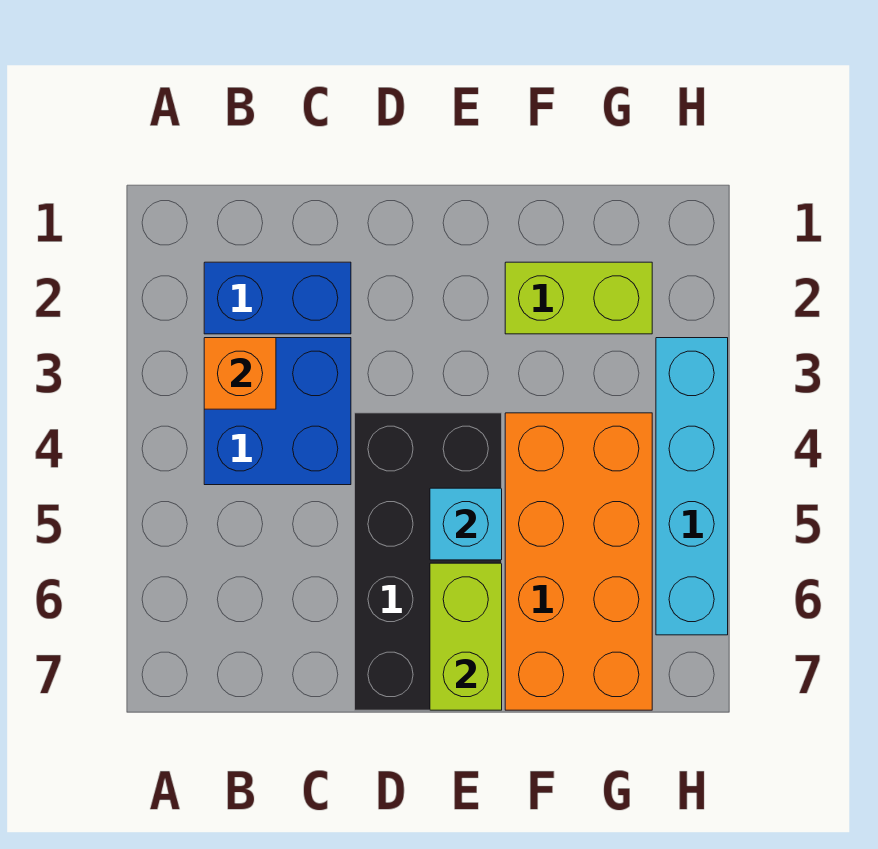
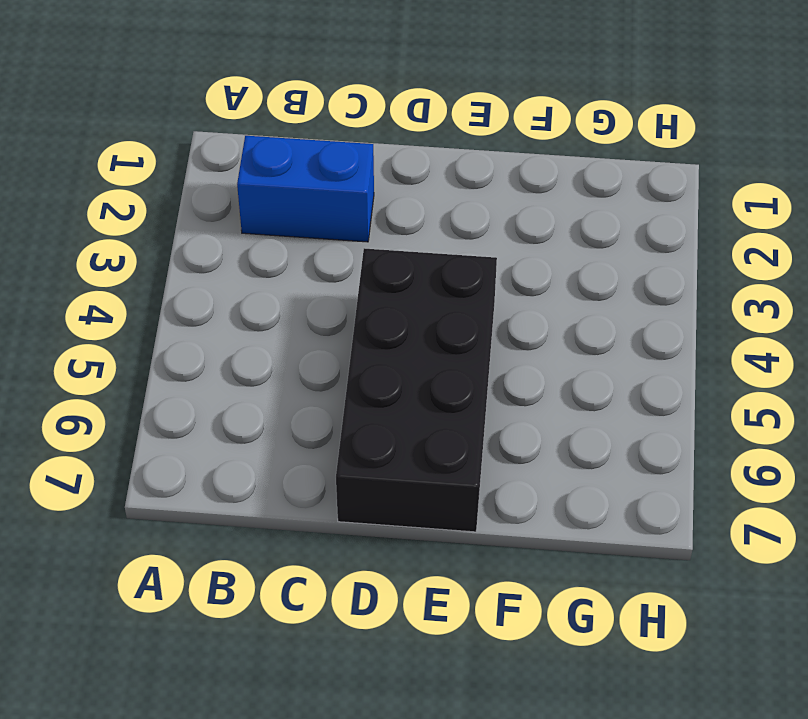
none -> blue brick B3:C4 level 1
none -> lime brick F2:G2 level 1

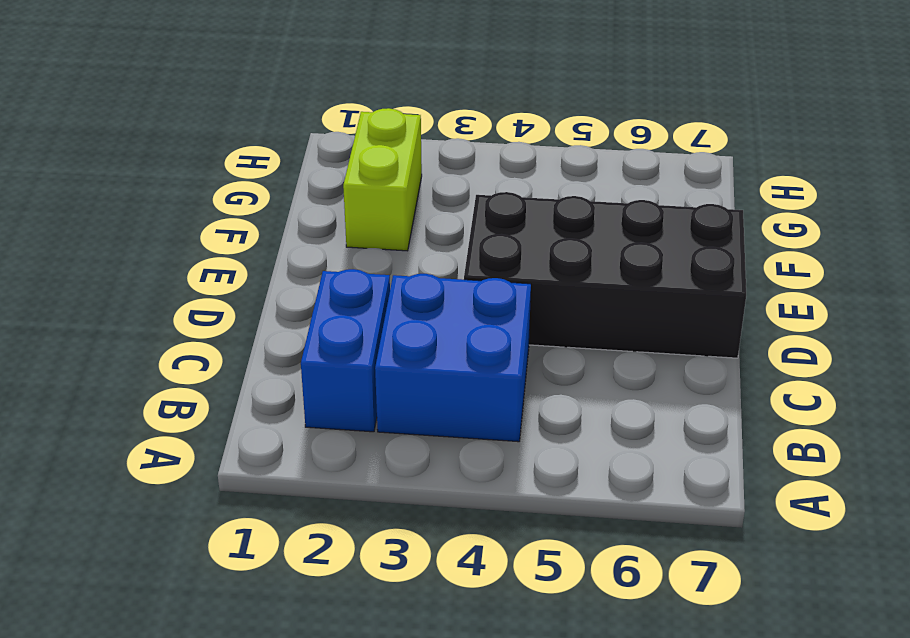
none -> orange brick F4:G7 level 1
none -> cyan brick H3:H6 level 1

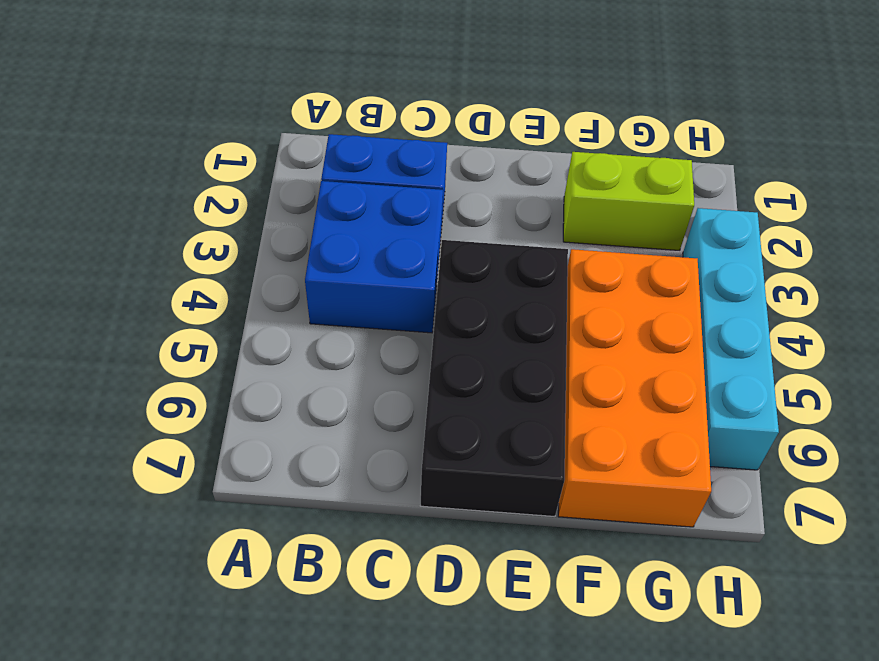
none -> orange brick B3 level 2
none -> cyan brick E5 level 2

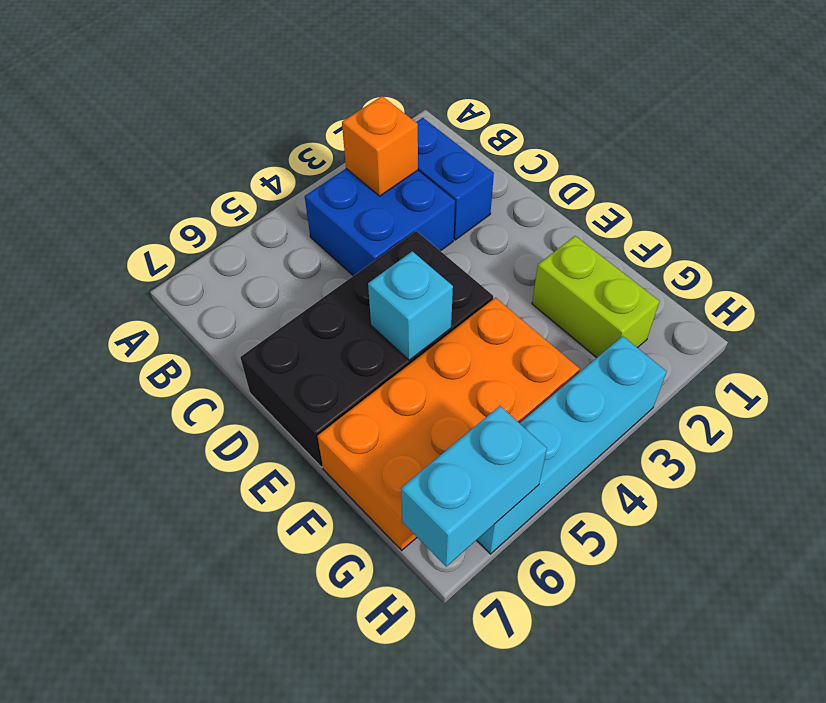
cyan brick H6:H7 level 2 -> none
none -> lime brick E6:E7 level 2

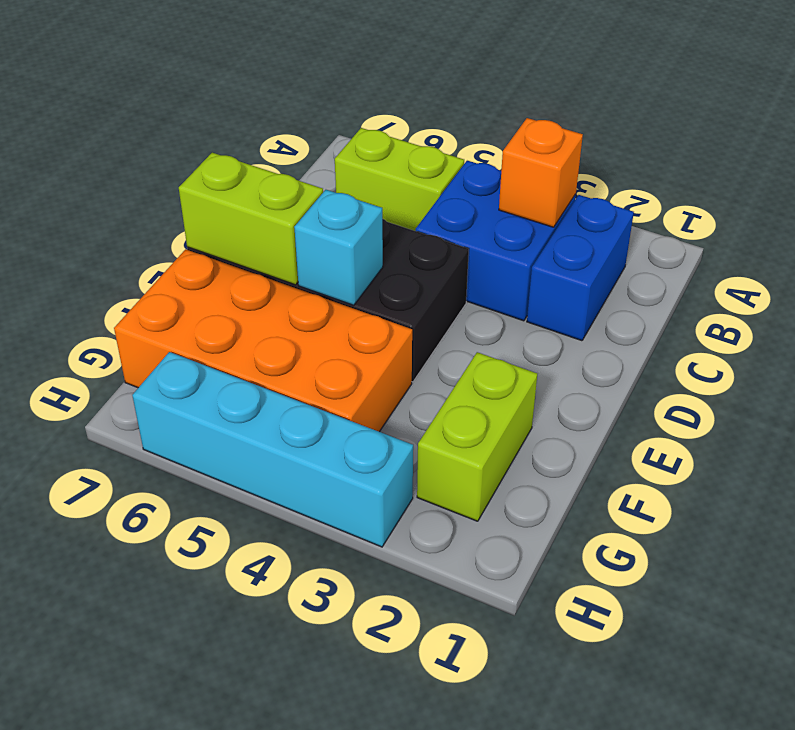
lime brick B5:B6 level 1 -> none

